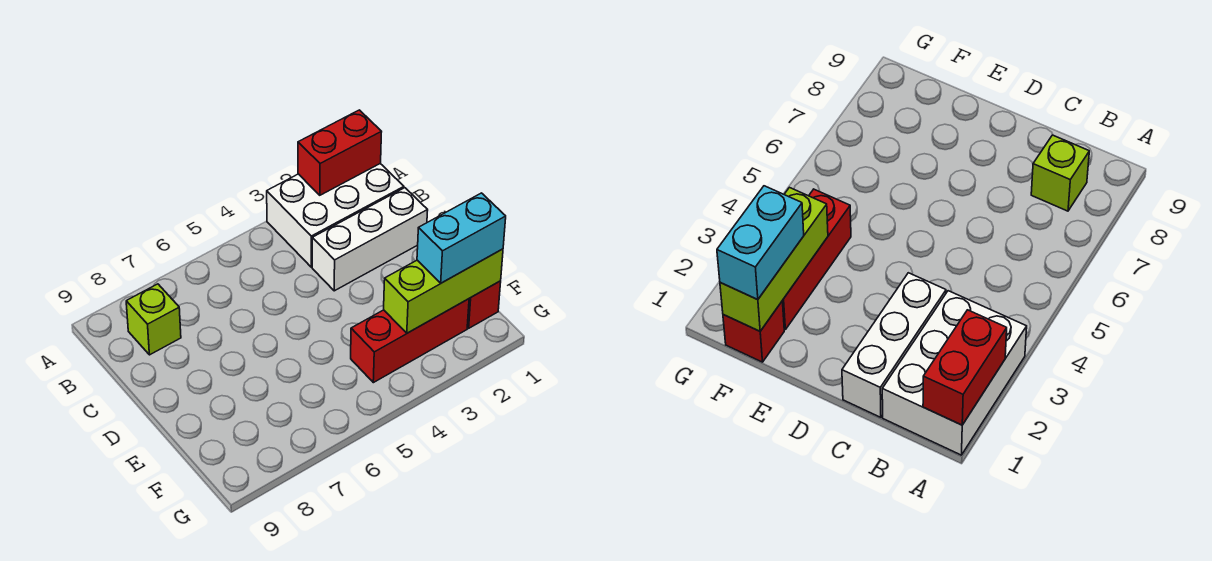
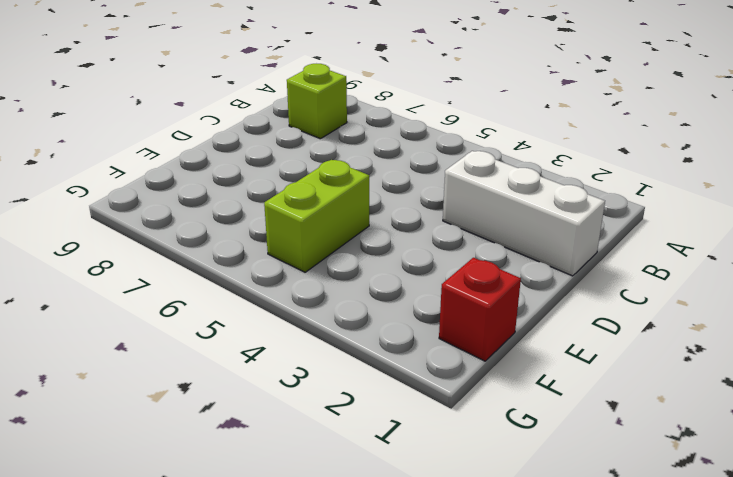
lime brick E5:F5 level 1 -> none
none -> white brick A1:B3 level 1
none -> red brick F2:F4 level 1

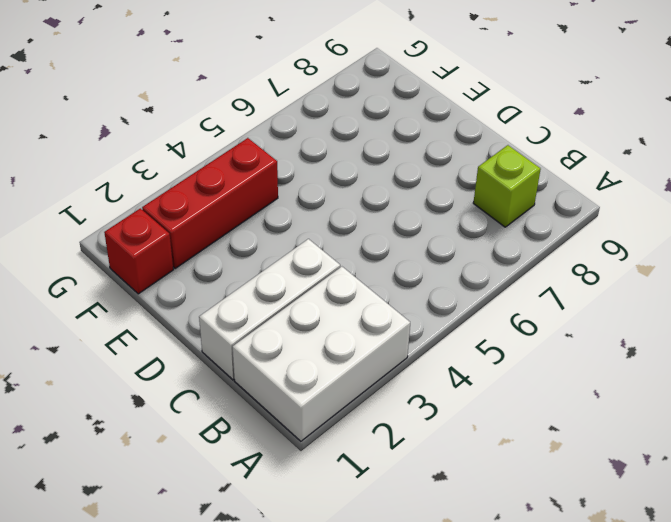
none -> red brick A1:A2 level 2
none -> lime brick F1:F3 level 2

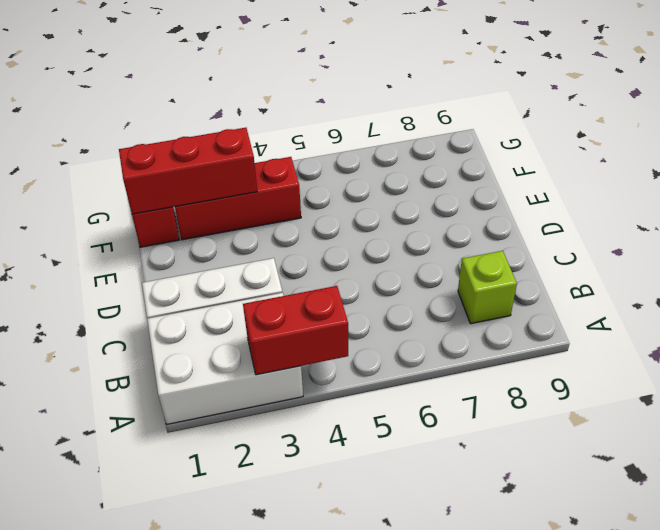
red brick A3:A4 level 2 -> red brick A1:A2 level 2
red brick F1:F3 level 2 -> lime brick F1:F3 level 2
none -> cyan brick F1:F2 level 3

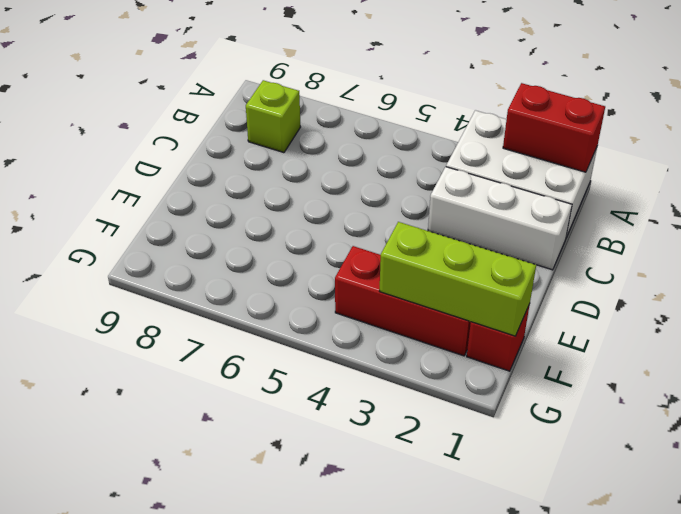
none -> cyan brick F1:F2 level 3

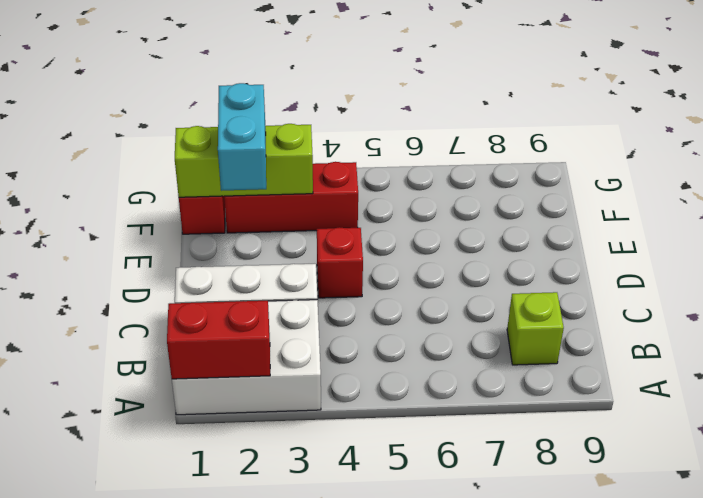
red brick D4 level 1 -> none
cyan brick E2:F2 level 3 -> cyan brick F1:F2 level 3

